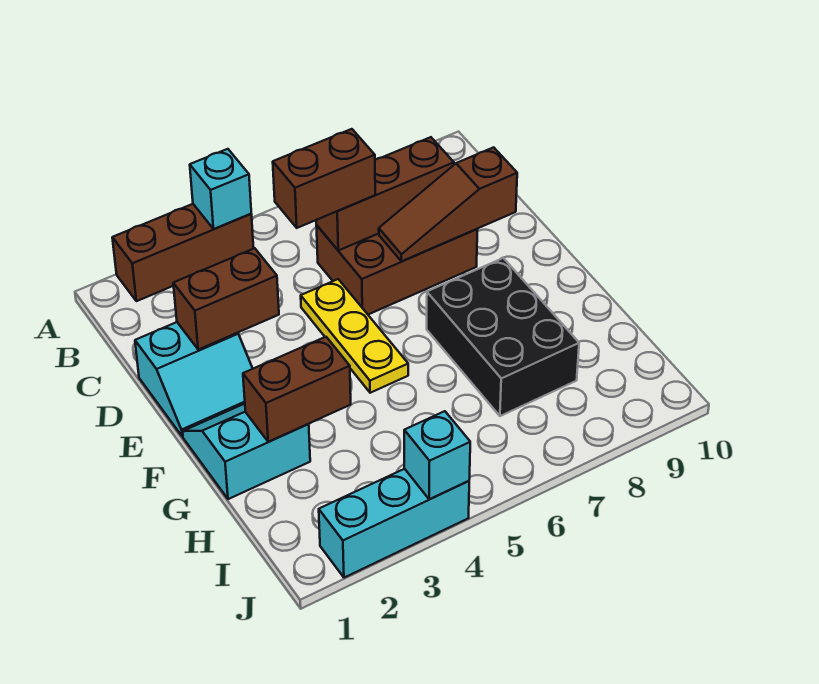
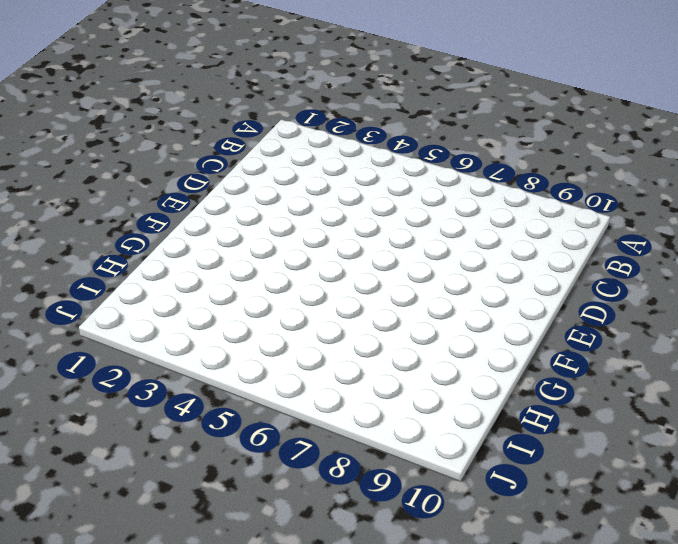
none -> brown brick A2:A4 level 1
none -> brown brick C6:D8 level 1
none -> cyan slope D1:E2 level 1 top D

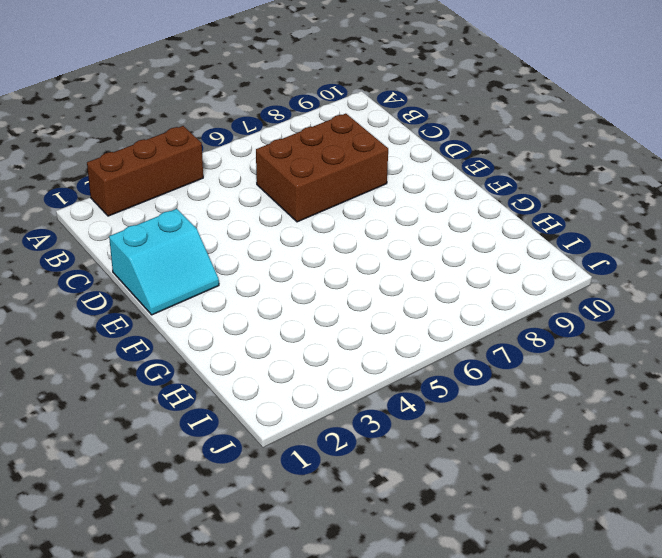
none -> yellow plate D5:F5 level 1
none -> cyan slope F1:G2 level 1 top G
none -> black brick F7:H8 level 1

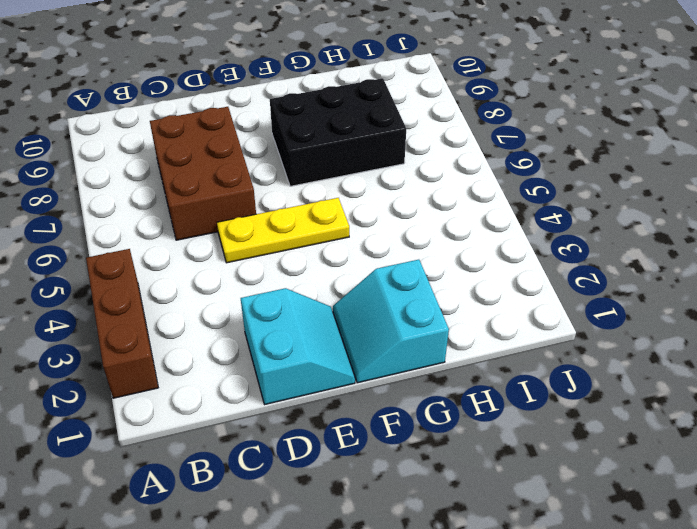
none -> cyan brick J2:J4 level 1
none -> cyan brick A4 level 2
none -> brown brick C6:C8 level 2

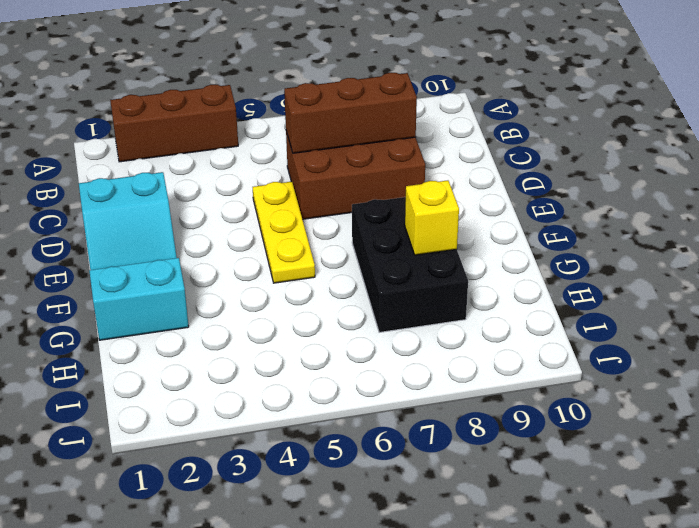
yellow brick G8 level 2 -> none
none -> cyan brick J2:J4 level 1
none -> cyan brick A4 level 2
none -> brown brick D2:D3 level 2

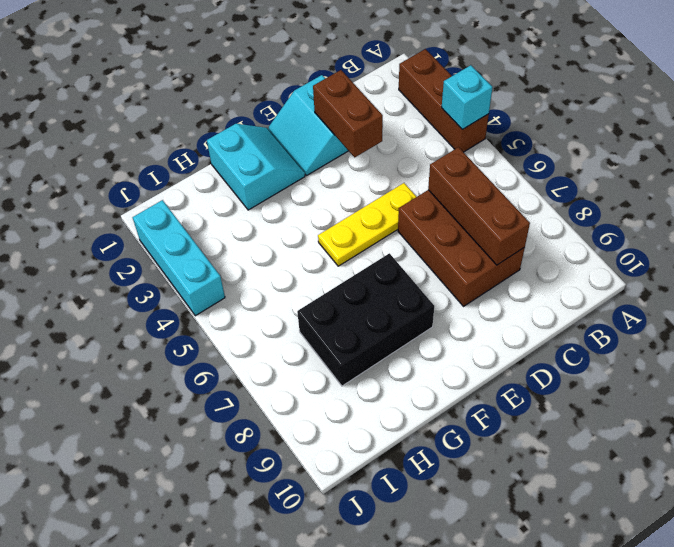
none -> brown slope D7:D9 level 2 top 9
none -> brown brick G2:G3 level 2
none -> cyan brick J4 level 2

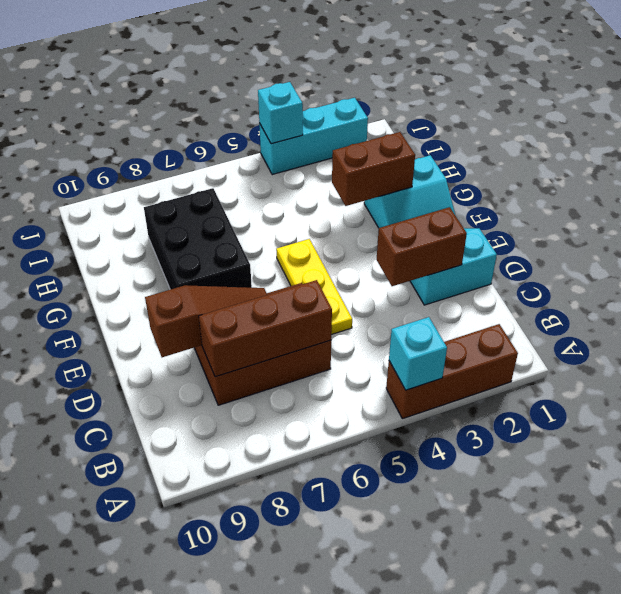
none -> brown brick C5:C6 level 3

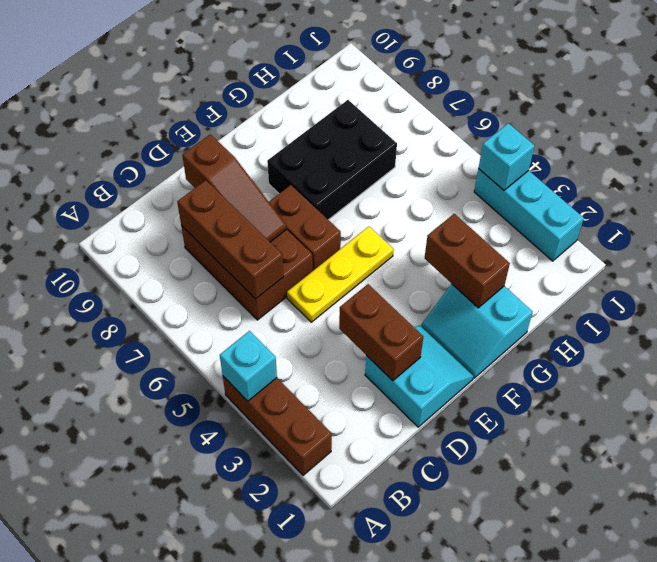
brown brick E6:E7 level 1 -> brown brick C5:C6 level 3

